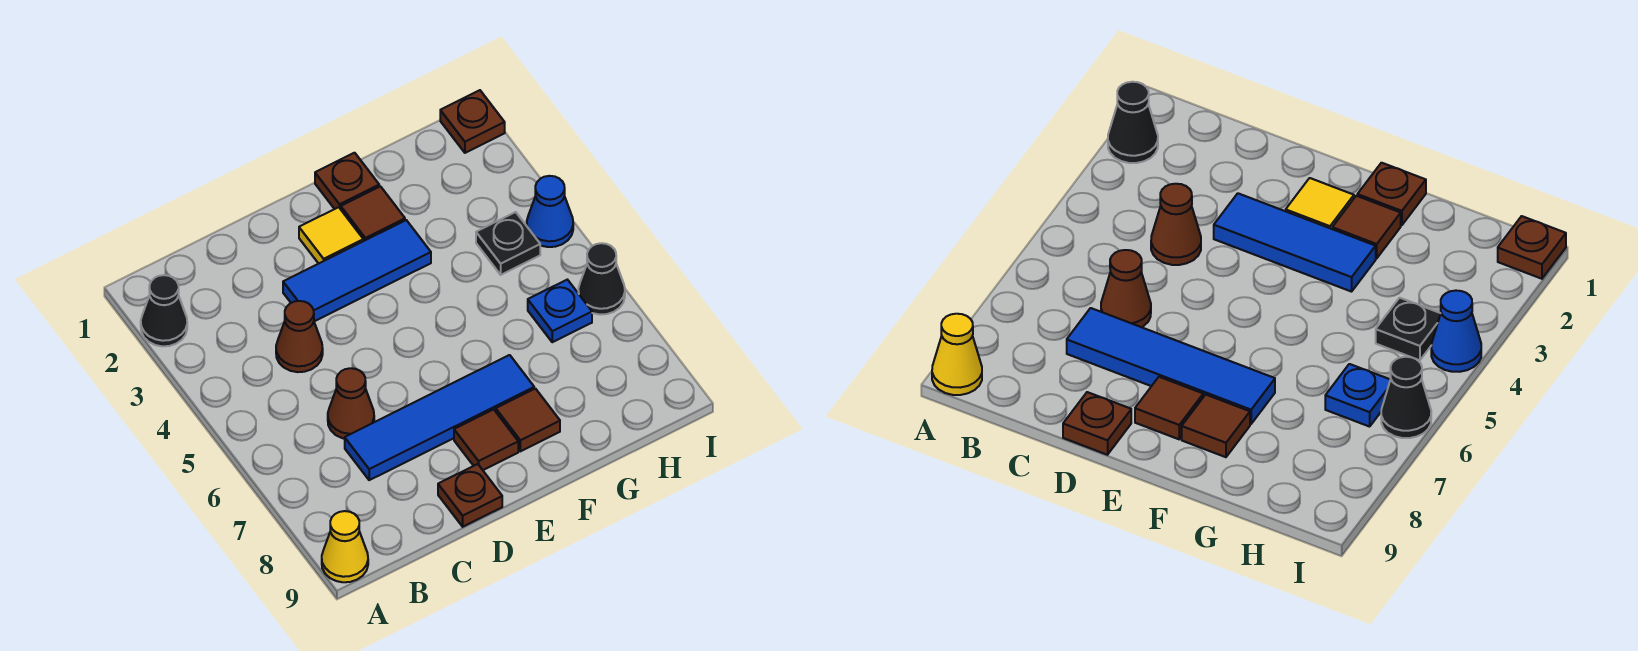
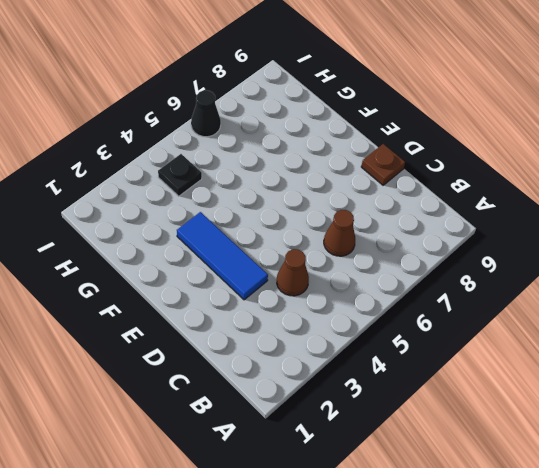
none -> black cone A2 level 1
none -> yellow cone A9 level 1
none -> blue tile C7:F7 level 1

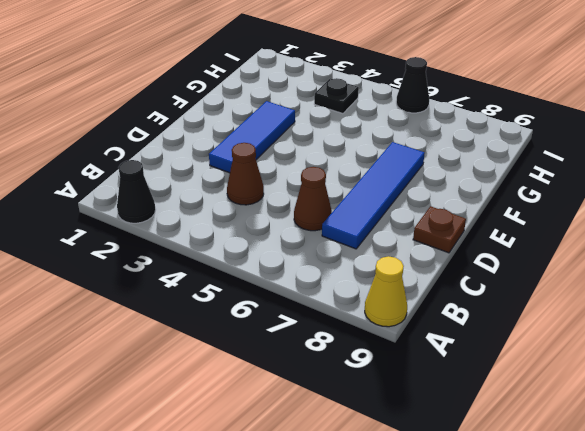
none -> yellow tile E2 level 1
none -> brown tile E8 level 1
none -> brown plate F1 level 1

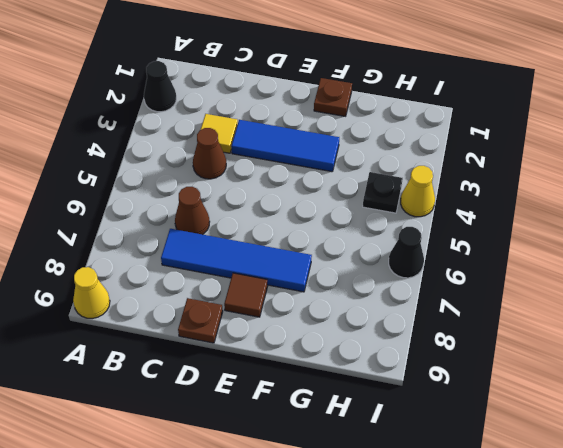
yellow tile C3 level 1 -> yellow tile E2 level 1
yellow cone I4 level 1 -> blue cone I4 level 1
none -> brown tile F2 level 1
none -> brown tile F8 level 1
none -> blue plate H6 level 1

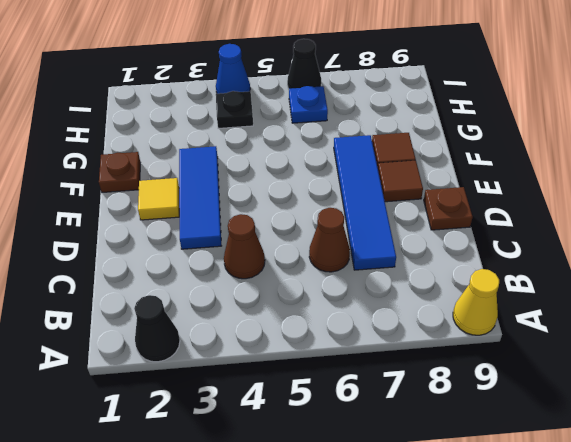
none -> brown tile F2 level 1
none -> brown plate I1 level 1

